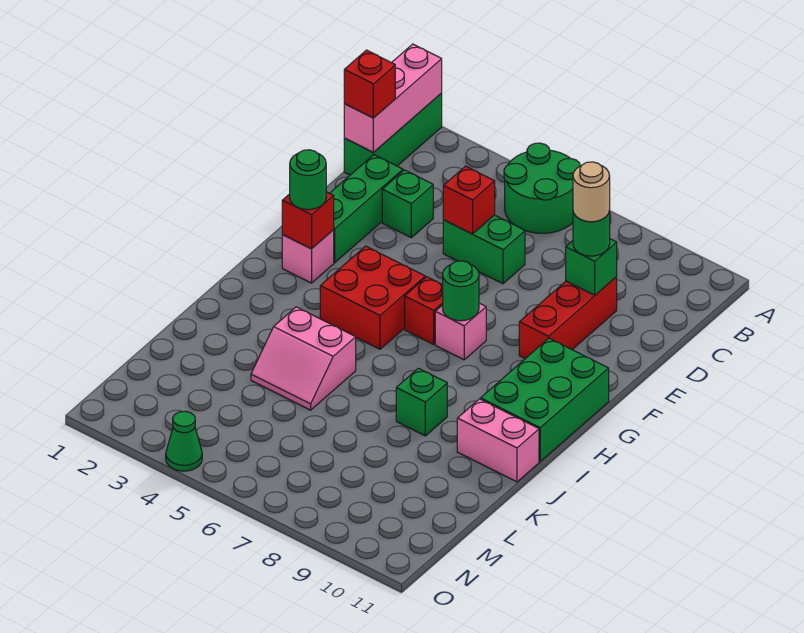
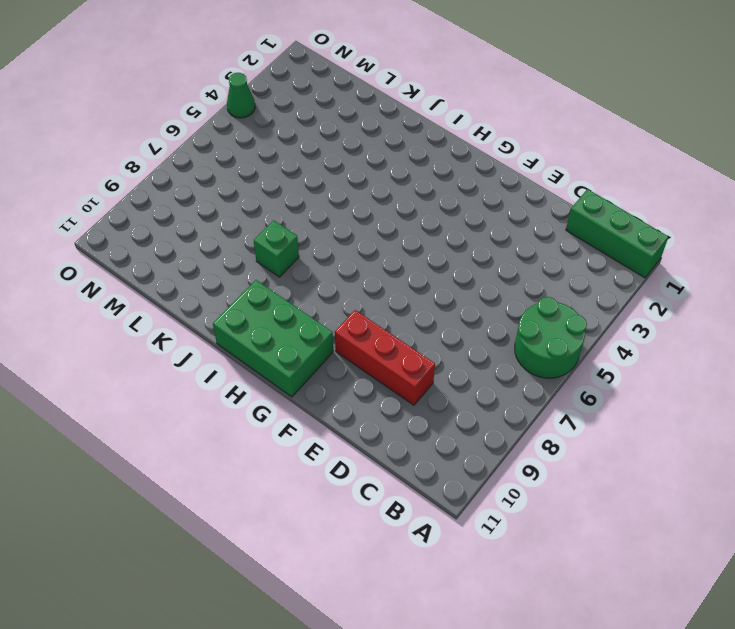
none -> green brick D2:F2 level 1
none -> green brick D3 level 1
none -> green brick D5:D6 level 1

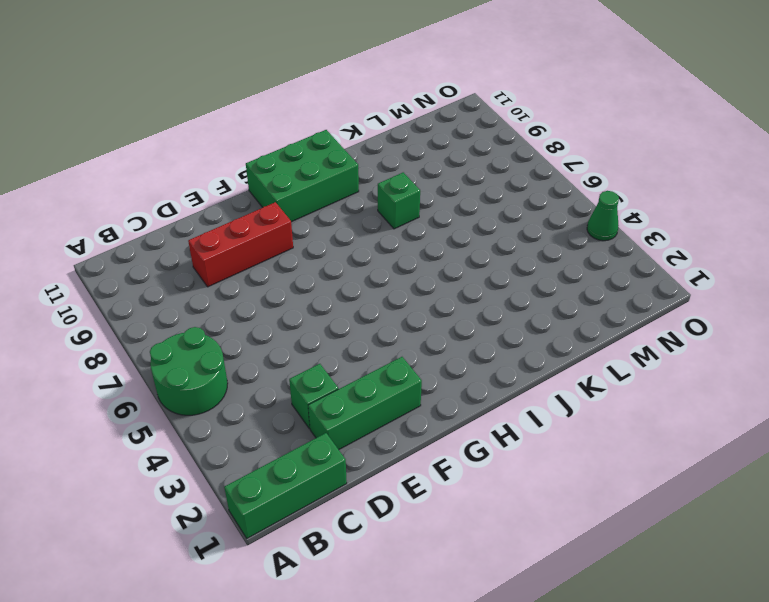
none -> green brick D5:D6 level 1
none -> pink brick G2 level 1
none -> red brick G4:H5 level 1

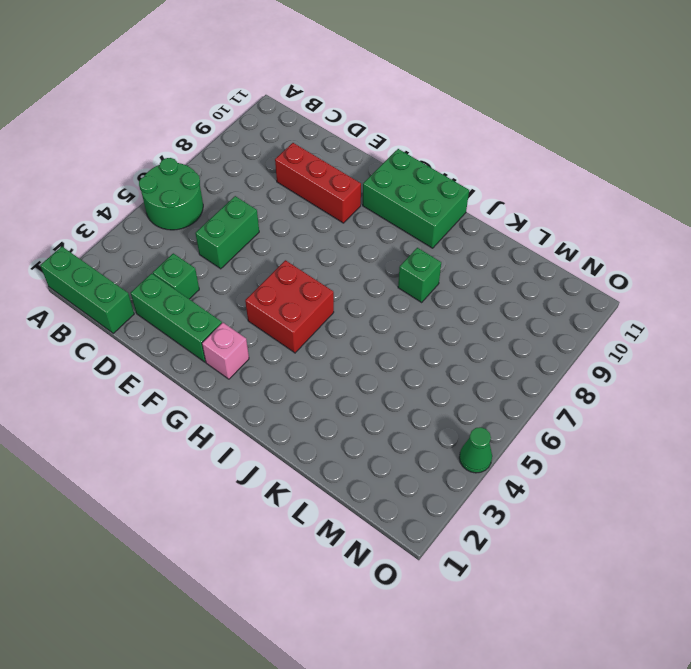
none -> red brick G6 level 1
none -> pink brick G7 level 1
none -> pink slope J4:K5 level 1 top J

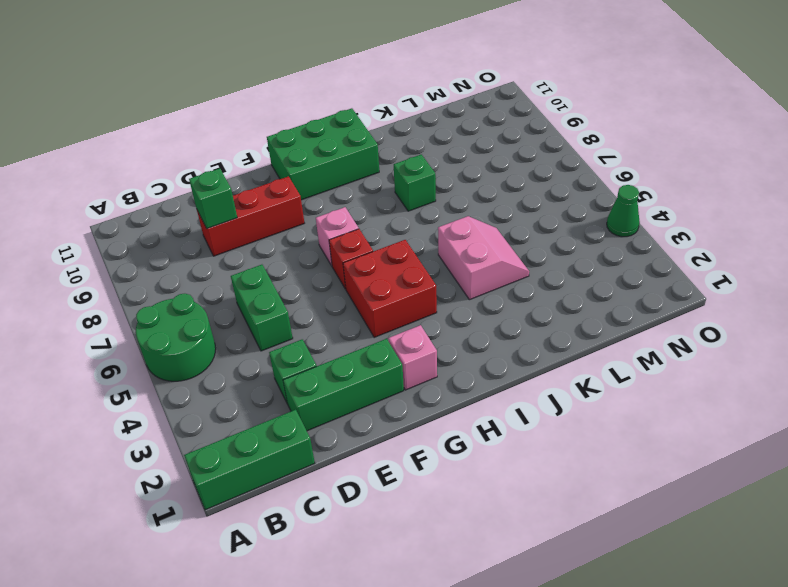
none -> pink brick J10:J11 level 1
none -> pink brick A1:C1 level 2
none -> red brick D5 level 2

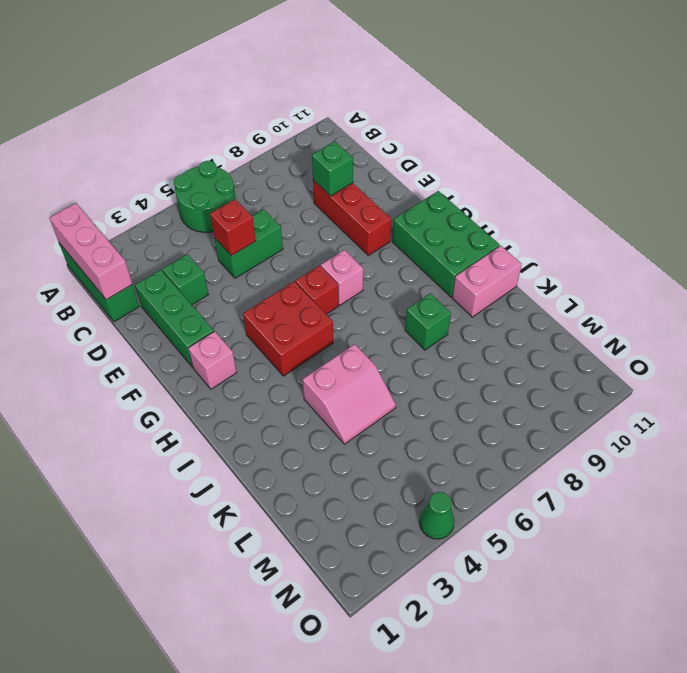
none -> red brick G2 level 2
none -> green round brick G7 level 2
none -> red brick C1 level 3

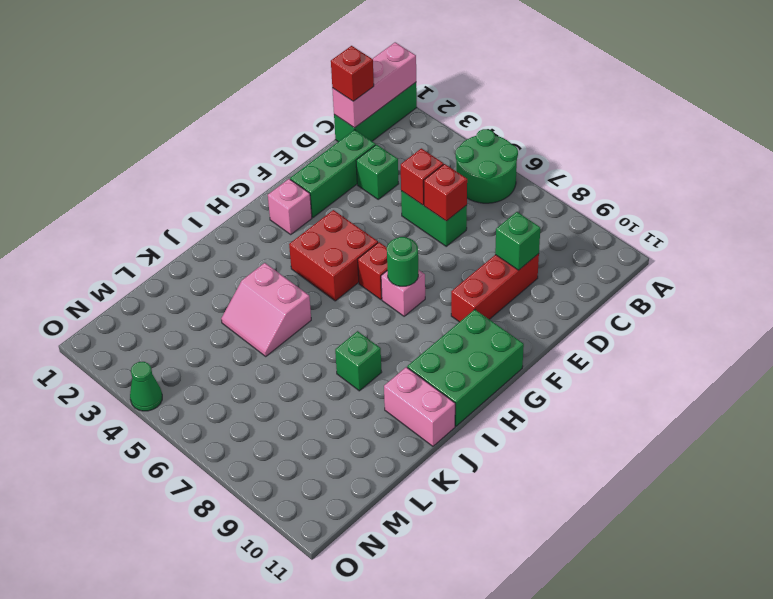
red brick D6 level 2 -> red brick G2 level 2
none -> green round brick D9 level 3
none -> green round brick G2 level 3
none -> tan round brick D9 level 4

